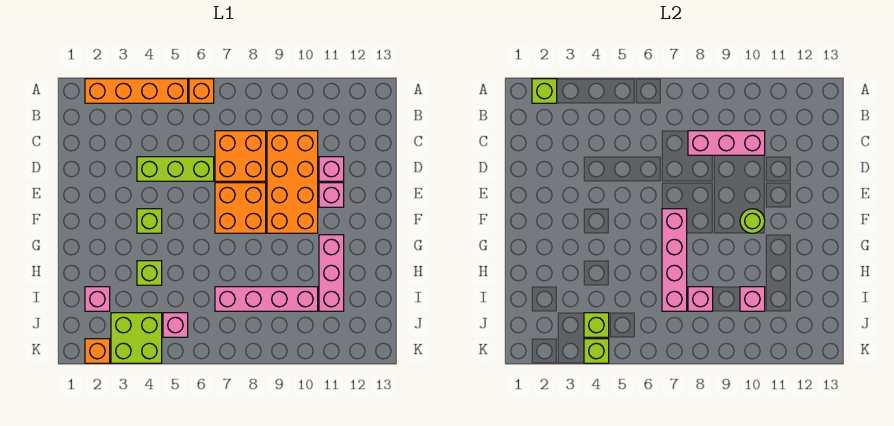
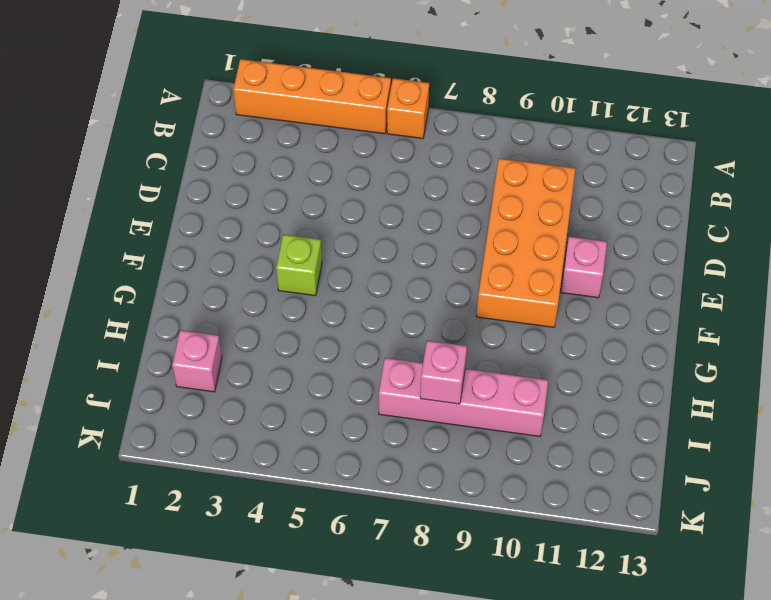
none -> orange brick C7:D8 level 1
none -> lime brick D4:D6 level 1
none -> pink brick D11 level 1

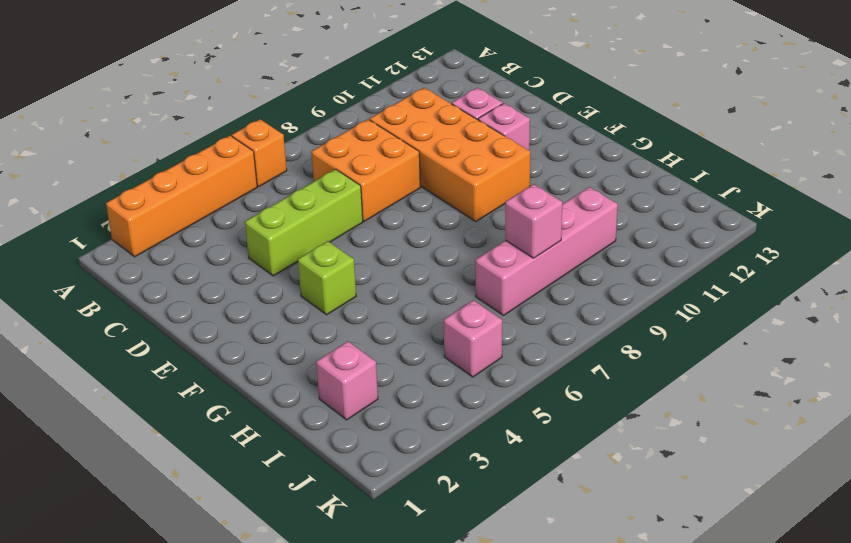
none -> orange brick E7:F8 level 1
none -> pink brick G11:I11 level 1
none -> lime brick H4 level 1

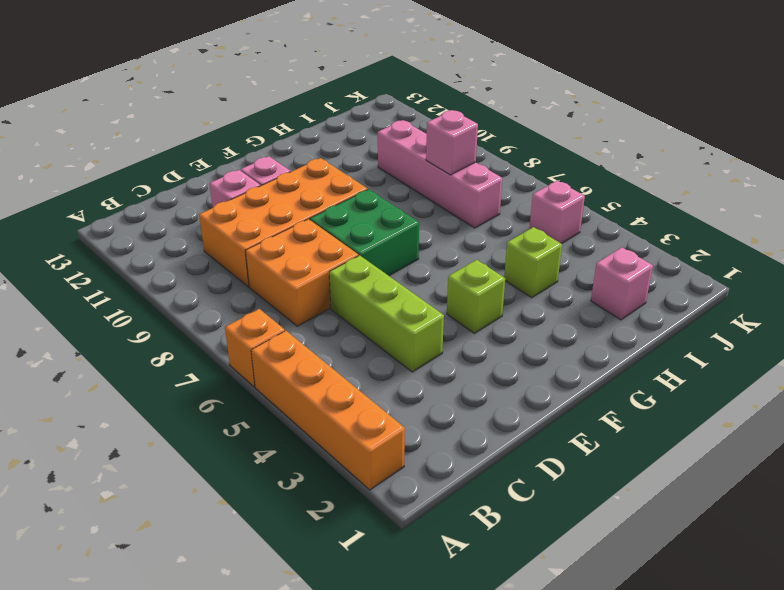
green brick E7:F8 level 1 -> orange brick E7:F8 level 1
none -> pink brick G11:I11 level 1
none -> lime brick J3:K4 level 1
none -> orange brick K2 level 1

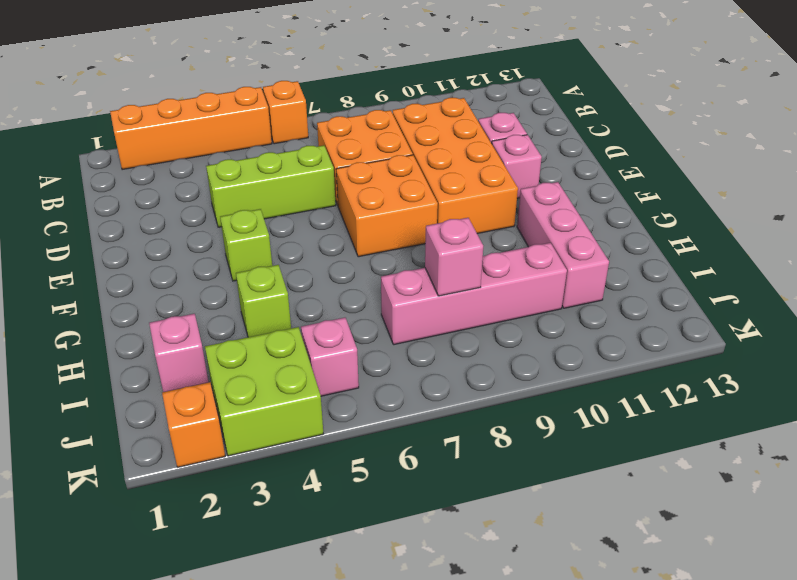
none -> lime brick A2 level 2
none -> pink brick C8:C10 level 2
none -> pink brick F7:I7 level 2

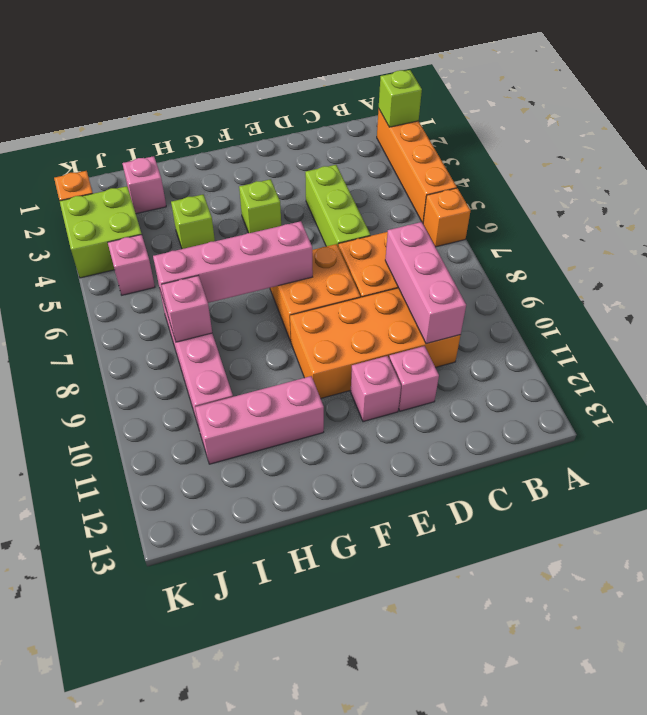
none -> lime round brick F10 level 2
none -> pink brick I10 level 2
none -> lime brick J4 level 2

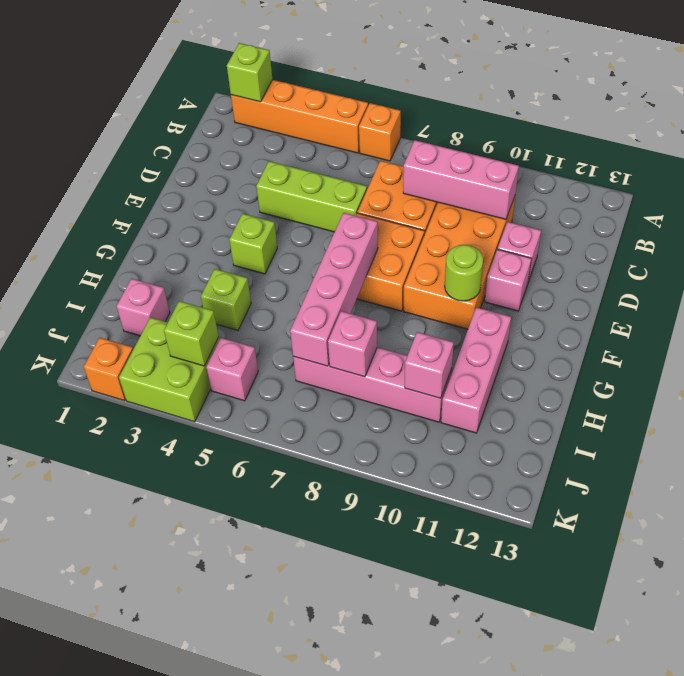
none -> lime brick K4 level 2

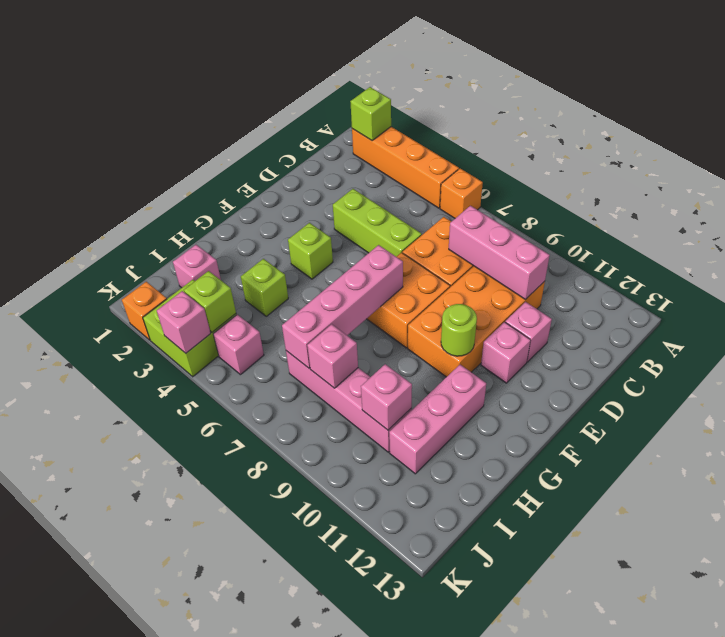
pink brick K4 level 2 -> lime brick K4 level 2

